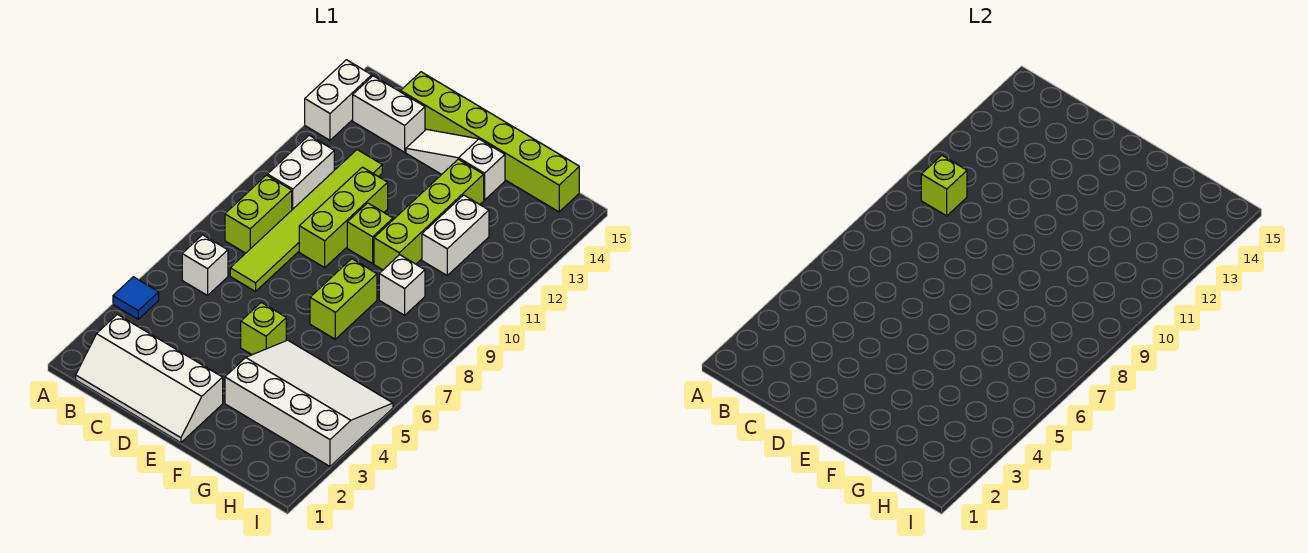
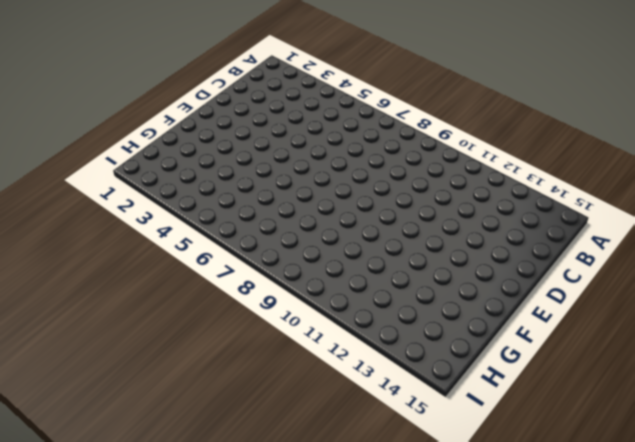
none -> blue tile A4 level 1
none -> white brick A13:A14 level 1
none -> white slope B1:E2 level 1 top 2

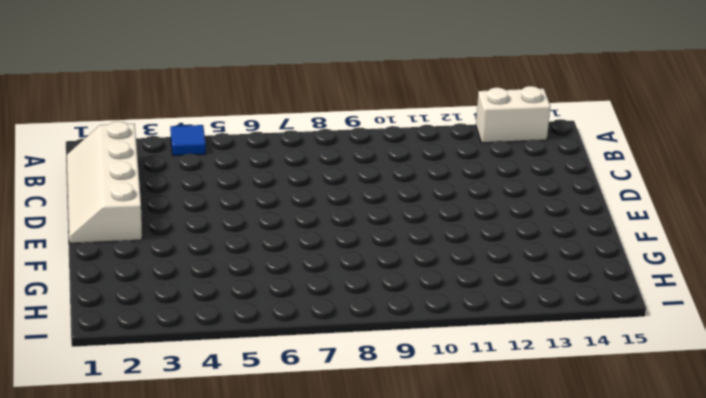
none -> white brick B6 level 1
none -> lime brick B8:B9 level 1
none -> white brick B10:B11 level 1

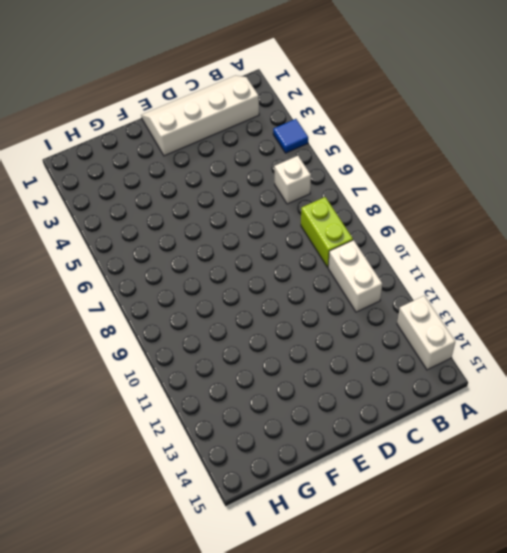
none -> white brick B14:C14 level 1
none -> lime tile C7:C12 level 1
none -> lime brick C15:H15 level 1

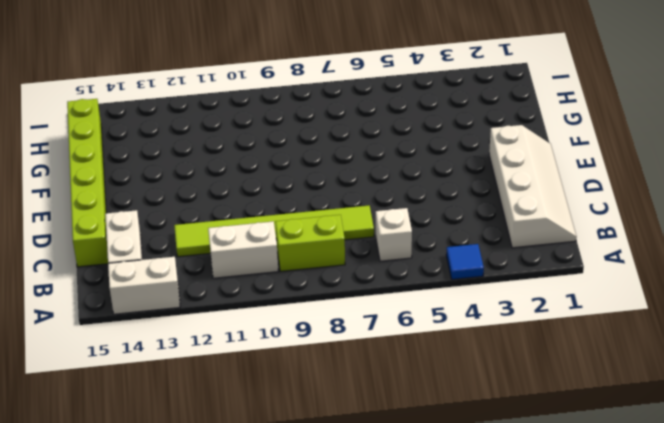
none -> lime brick D9:D11 level 1
none -> white slope D14:F14 level 1 top F
none -> lime brick E5 level 1

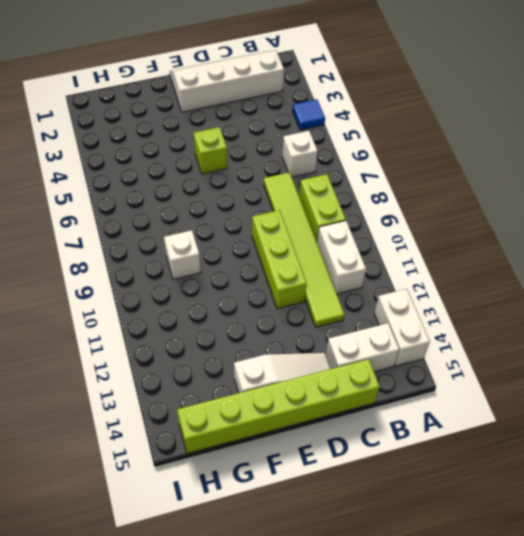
none -> lime brick E10 level 1
none -> white slope F3:I5 level 1 top 3
none -> lime brick F7:F8 level 1

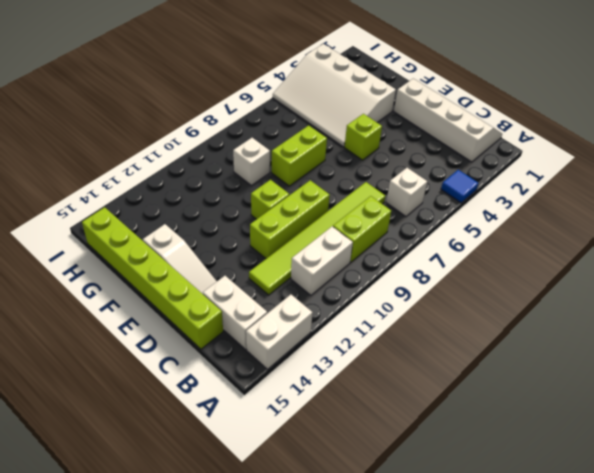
none -> lime brick F10:F13 level 1
none -> white brick G11:G12 level 1
none -> lime brick B10 level 2

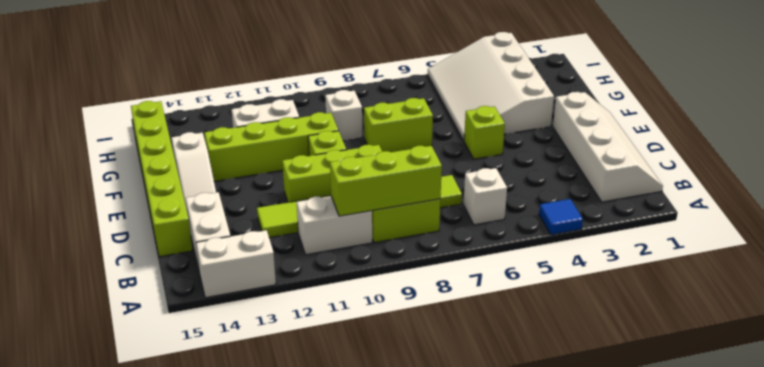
lime brick B8:B10 level 2 -> lime brick B10 level 2

